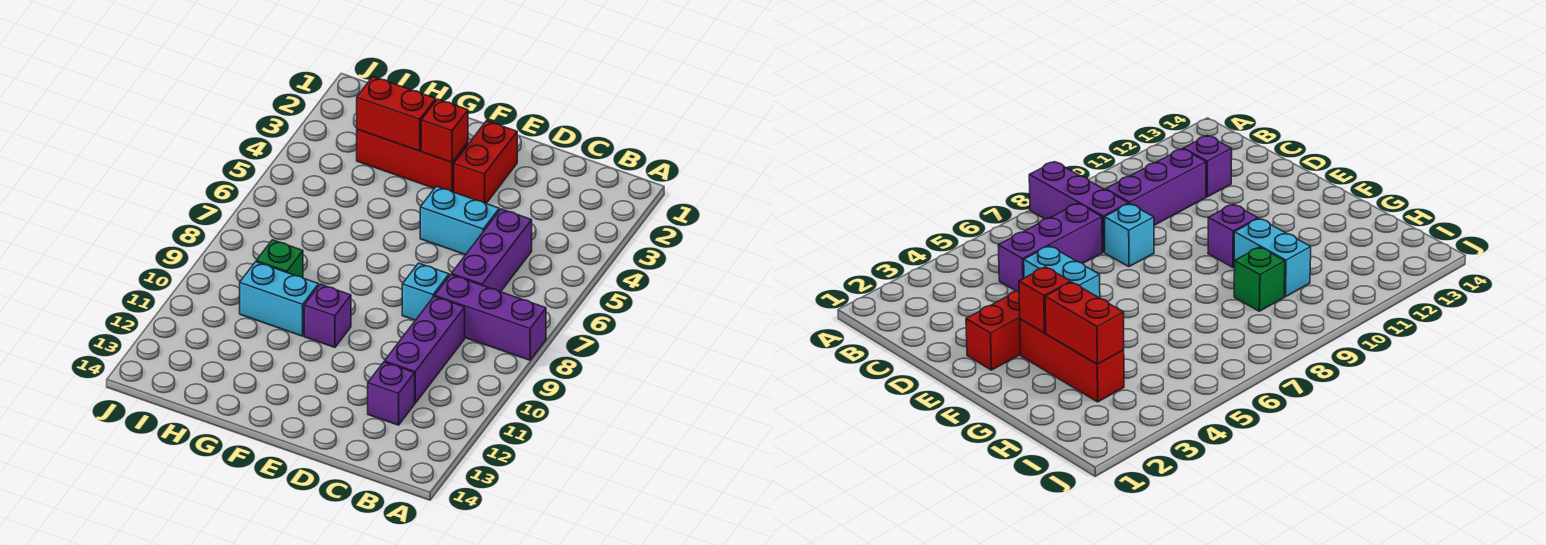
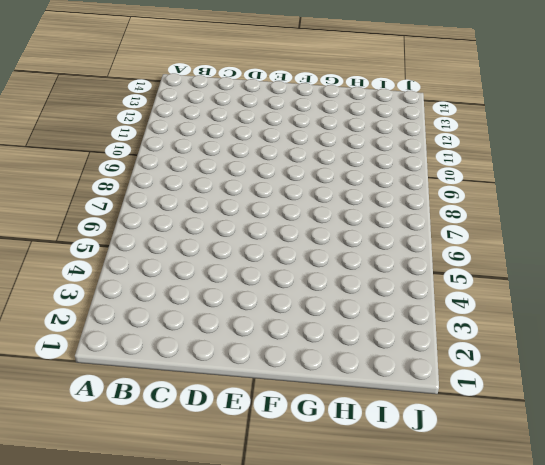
none -> purple brick A8:C8 level 1
none -> purple brick C5:C7 level 1
none -> purple brick C9:C11 level 1

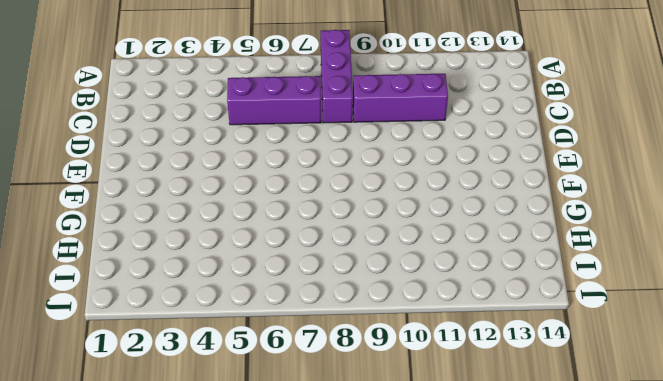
none -> purple brick C12 level 1
none -> cyan brick D5:E5 level 1
none -> cyan brick D8 level 1

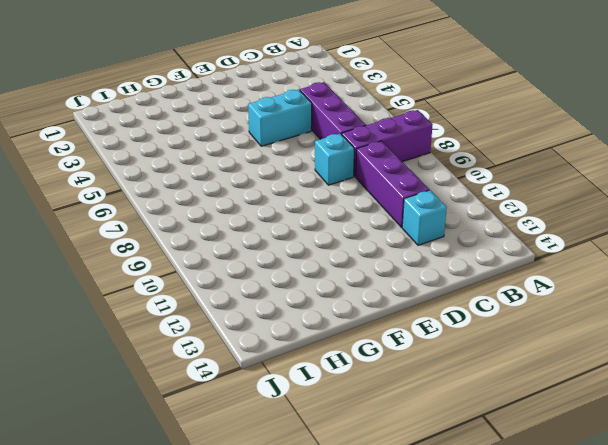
cyan brick C12 level 1 -> purple brick C12 level 1
none -> red brick E2:E3 level 1
none -> red brick F3:H3 level 1
none -> purple brick F10 level 1

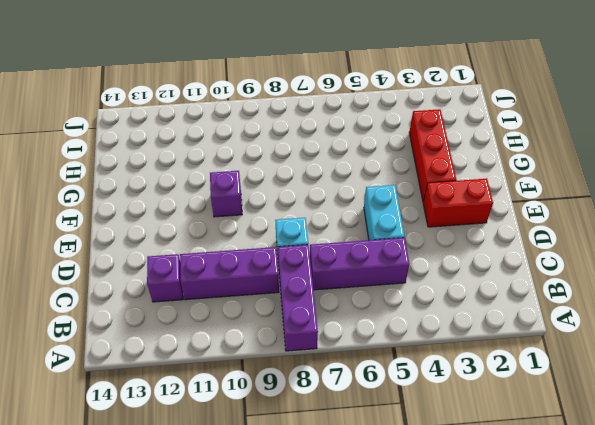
none -> cyan brick G10:H10 level 1
none -> green brick H9 level 1
none -> red brick F3 level 2

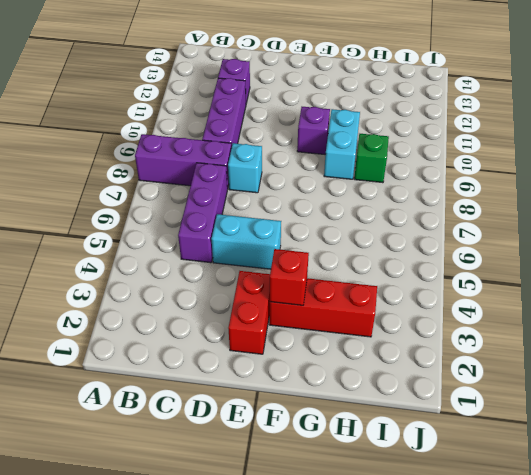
cyan brick G9:G10 level 1 -> cyan brick G10:H10 level 1
none -> red brick G3:H3 level 2

